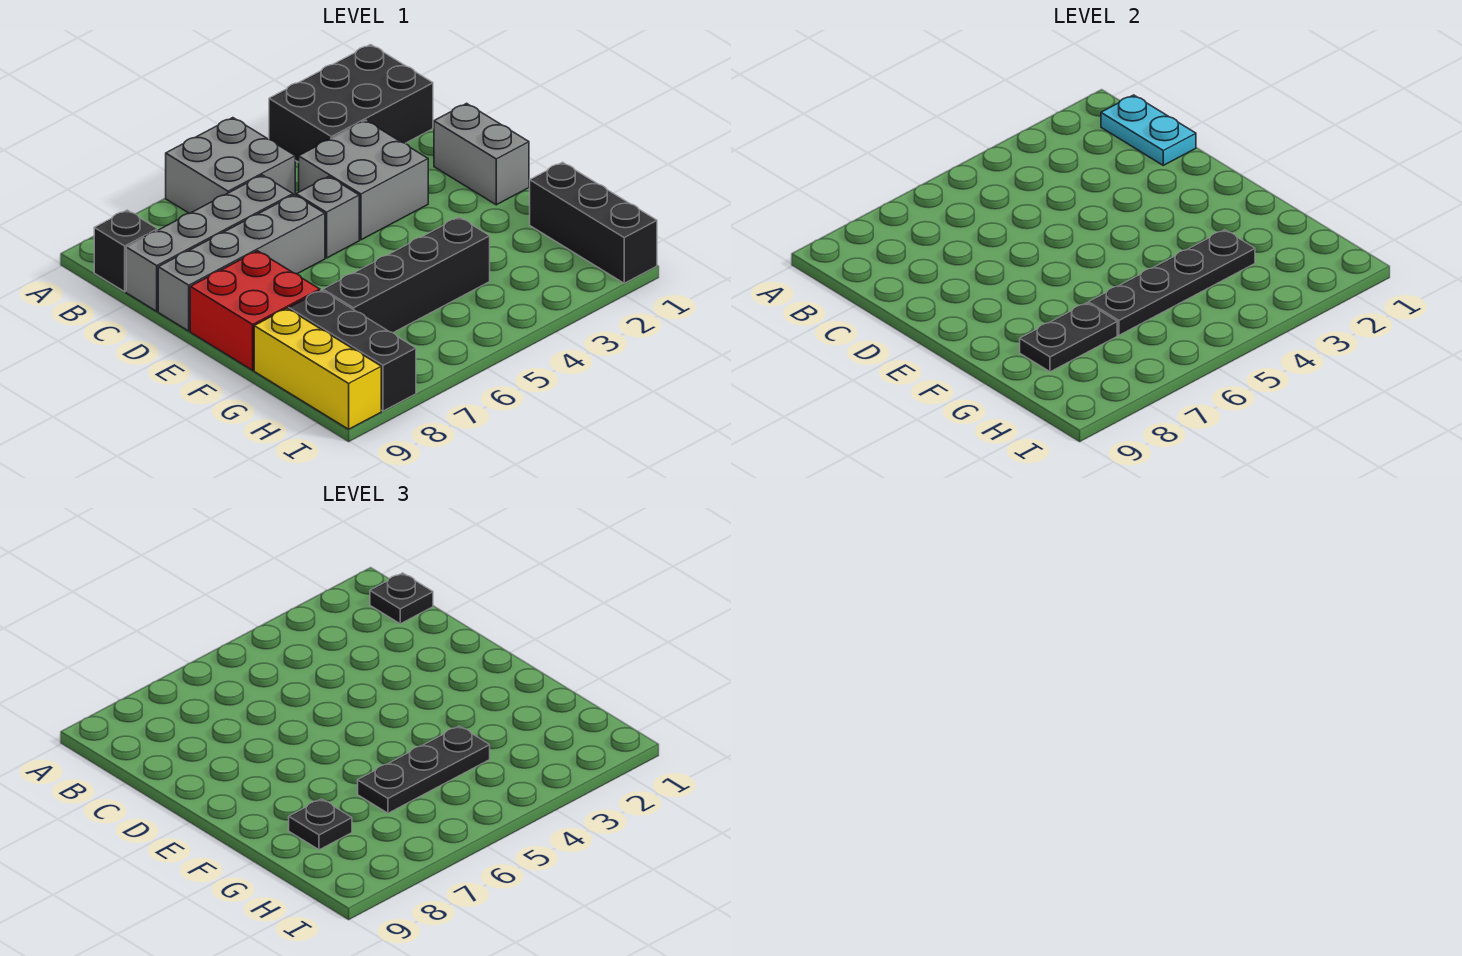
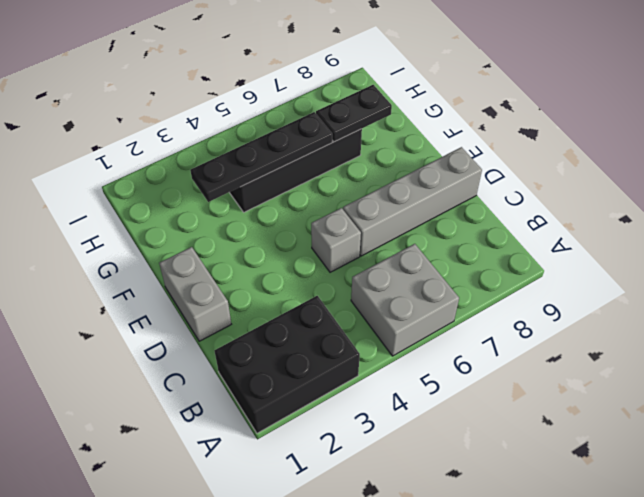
none -> black brick B9 level 1
none -> grey brick C3:D4 level 1
none -> grey brick C6:C9 level 1

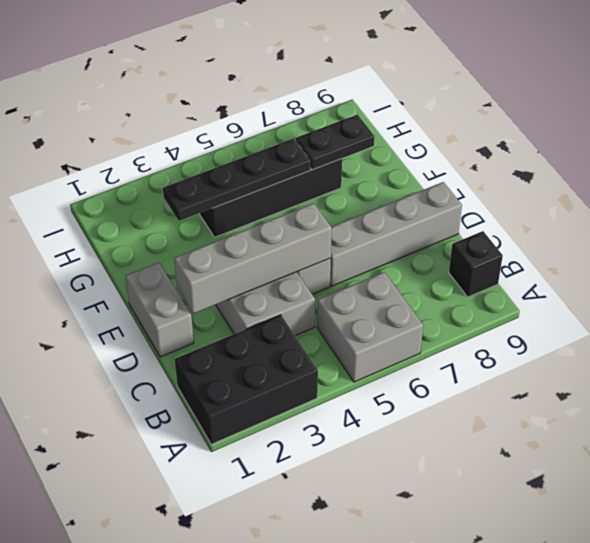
grey brick D2:D5 level 2 -> grey brick C6:C9 level 1
none -> red brick E8:F9 level 1
none -> black brick G1:I1 level 1
none -> black brick G8:I8 level 1

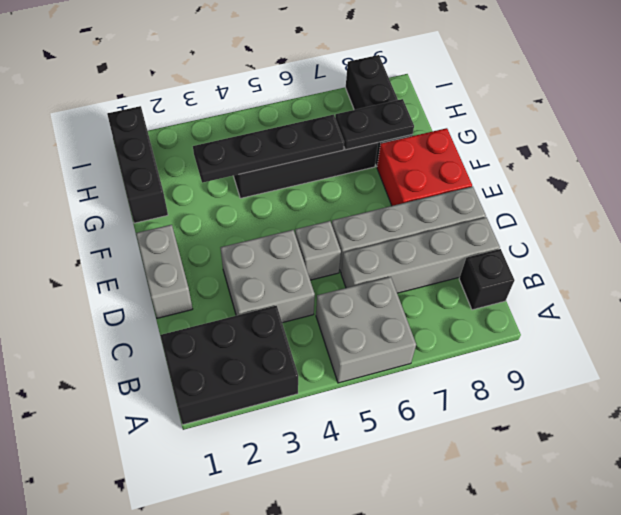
none -> yellow brick G9:I9 level 1
none -> cyan plate B1:C1 level 2
none -> black plate B1 level 3

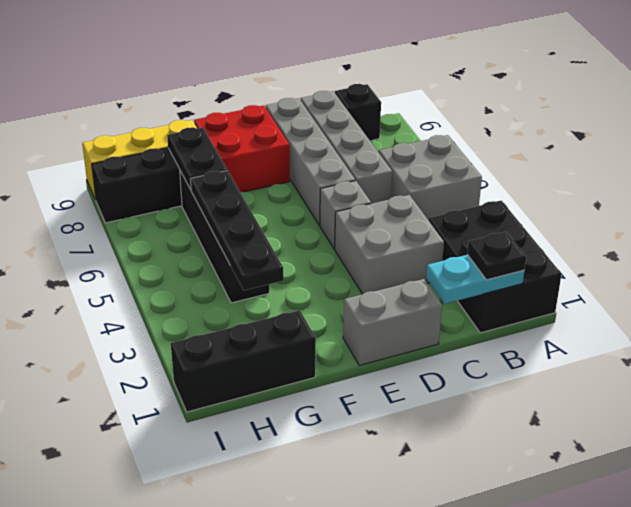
none -> black plate G4:G6 level 3
none -> black plate G8 level 3

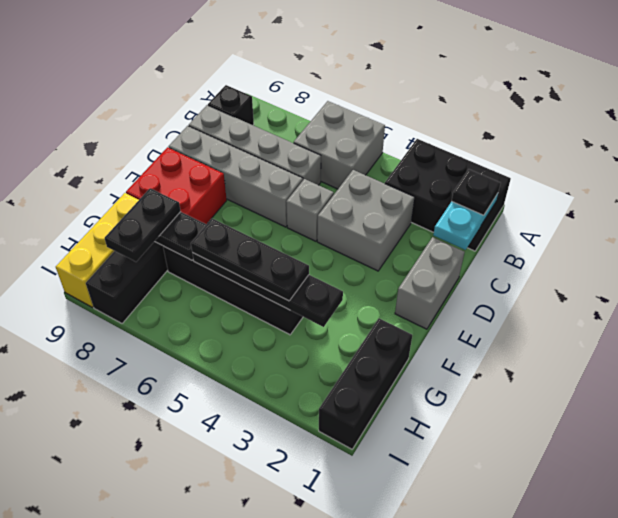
black plate G8:H8 level 3 -> black plate G8 level 3

